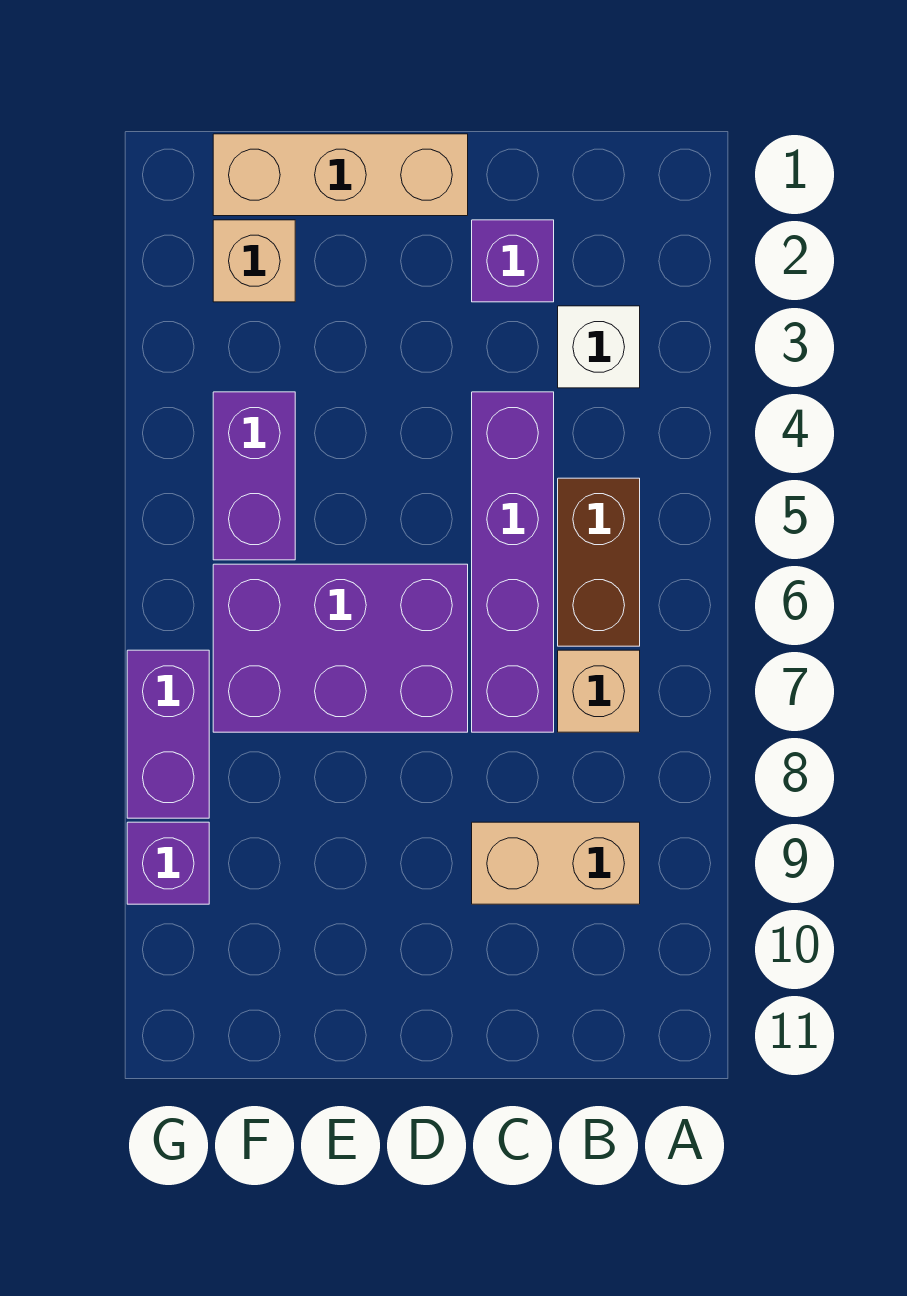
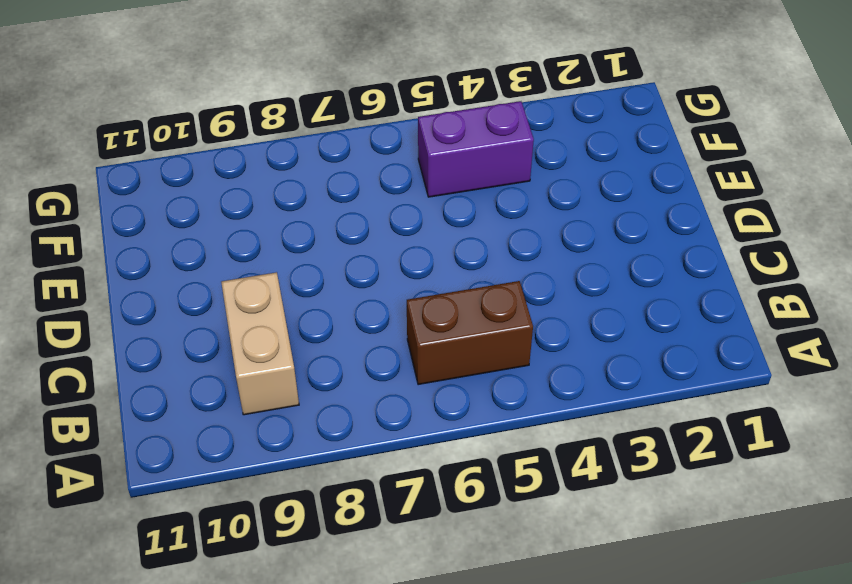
none -> white brick B3 level 1
none -> tan brick B7 level 1
none -> purple brick C2 level 1

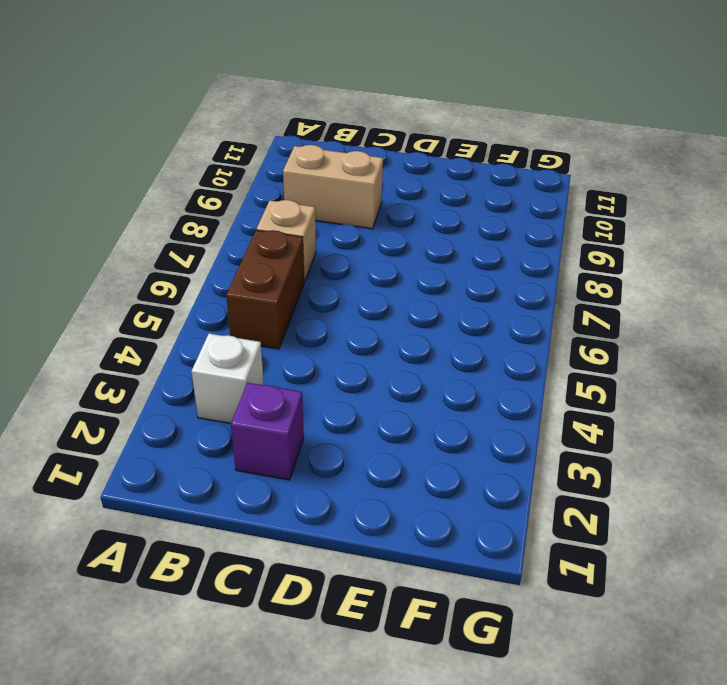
none -> purple brick C4:C7 level 1
none -> tan brick D1:F1 level 1
none -> purple brick D6:F7 level 1

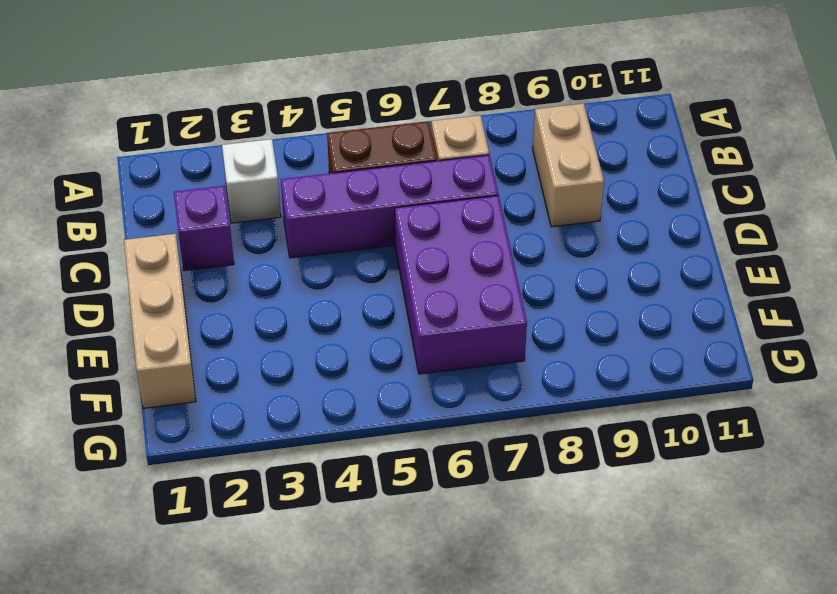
none -> tan brick F2 level 1
none -> purple brick F4:F5 level 1
none -> purple brick G7:G8 level 1

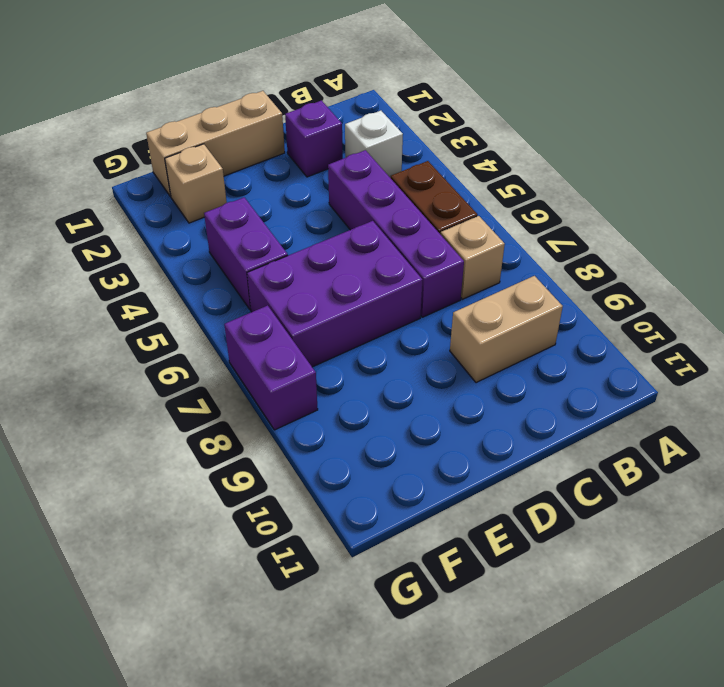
none -> purple brick G9 level 1

